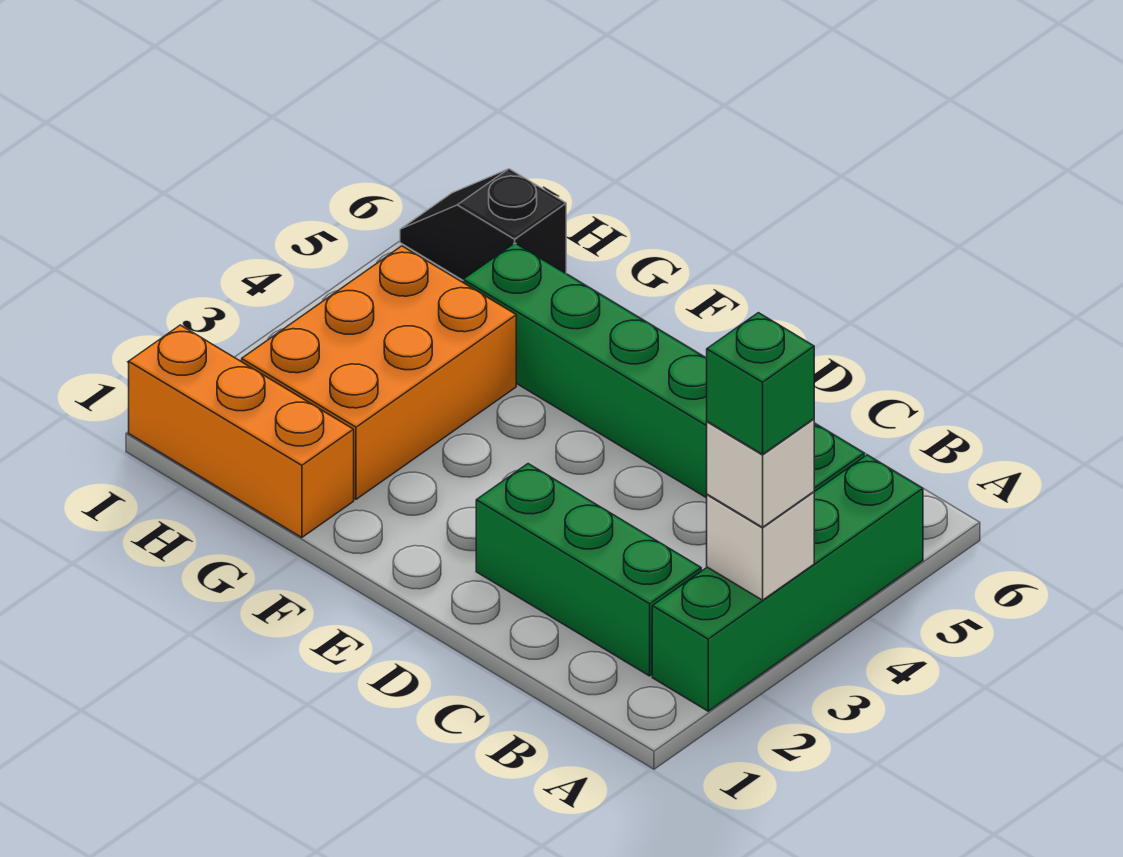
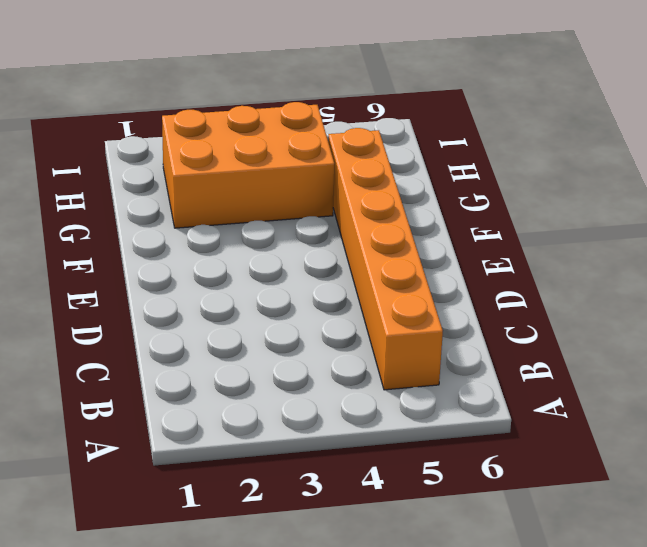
orange brick B5:G5 level 1 -> green brick B5:G5 level 1
none -> green brick A2:A5 level 1
none -> green brick B2:D2 level 1

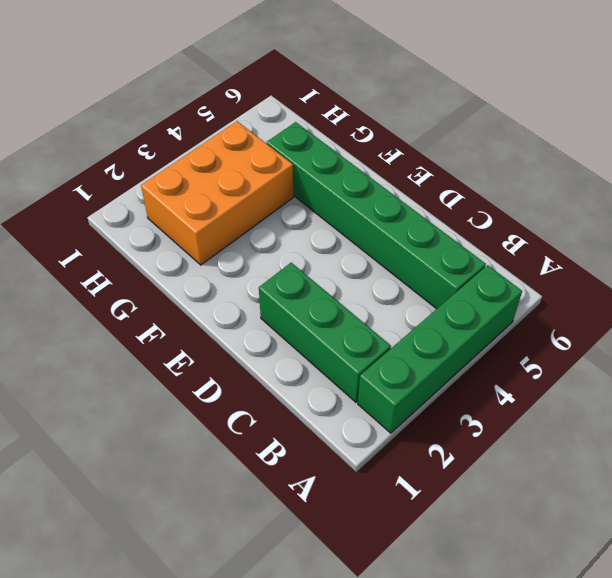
none -> orange brick G1:I1 level 1
none -> black slope H6:I6 level 1 top H

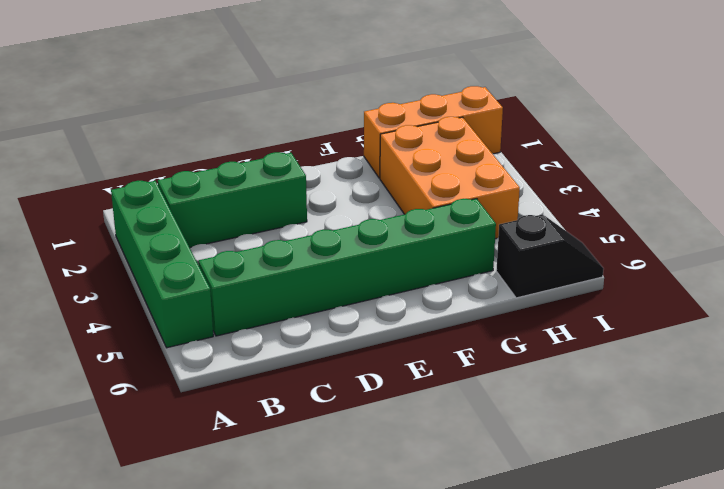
none -> white brick A3 level 2
none -> white brick A3 level 3

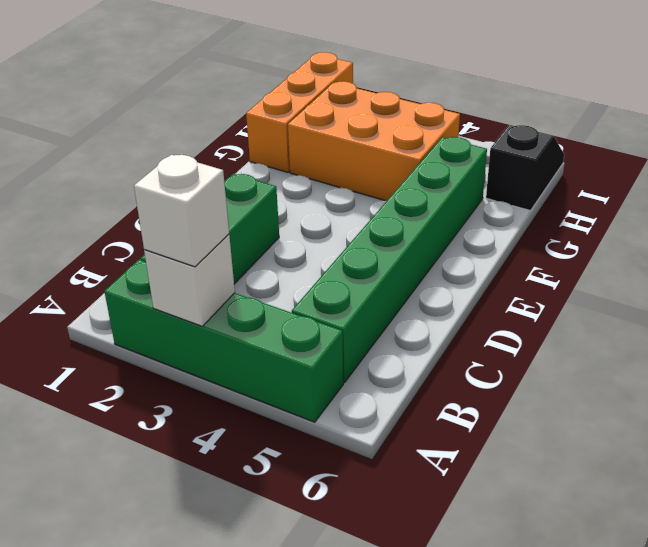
none -> green brick A3 level 4

